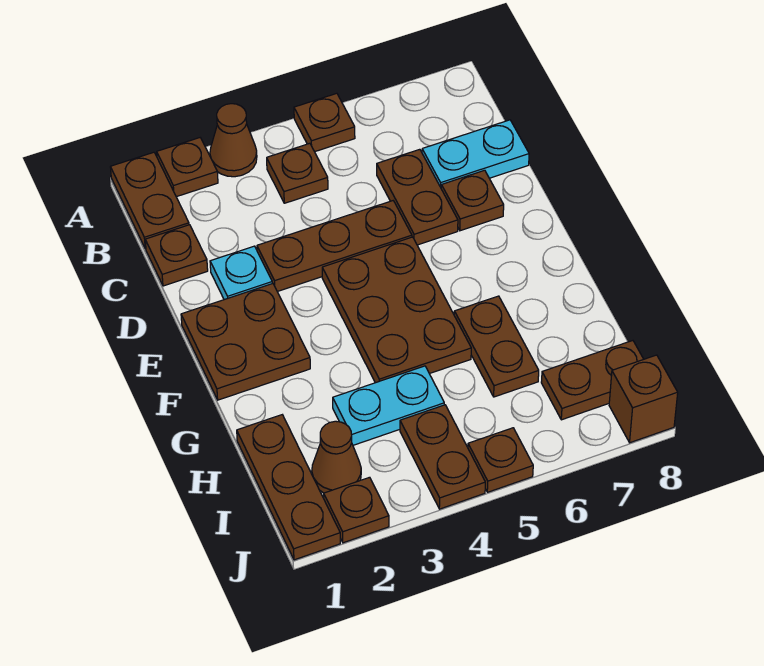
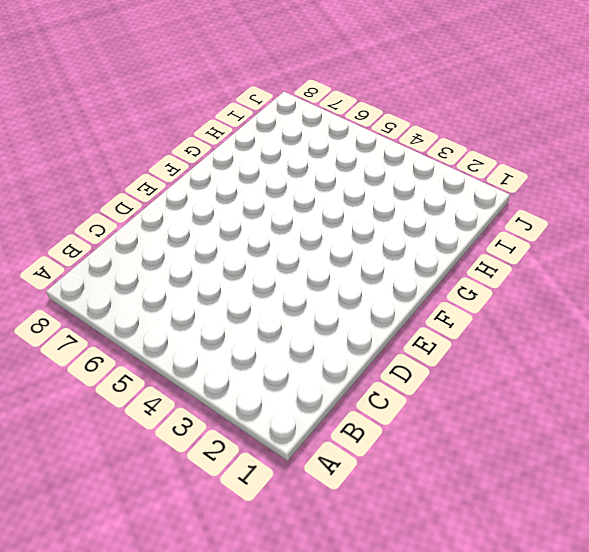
none -> brown plate A1:B1 level 1
none -> brown plate A2 level 1
none -> brown cone A3 level 1

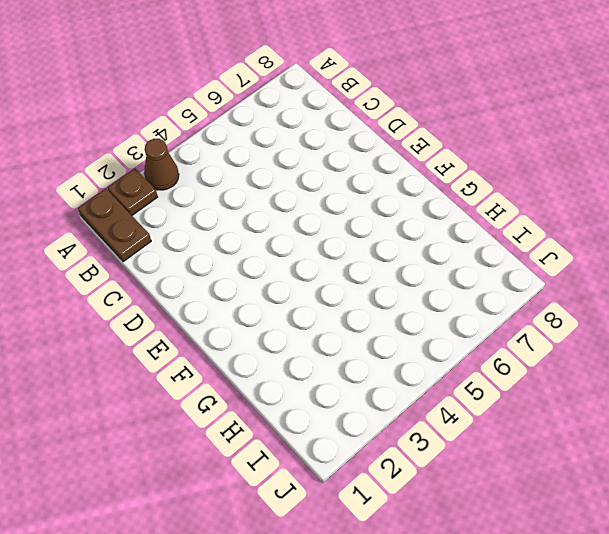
none -> brown plate A5 level 1
none -> brown plate B4 level 1
none -> brown plate C1 level 1

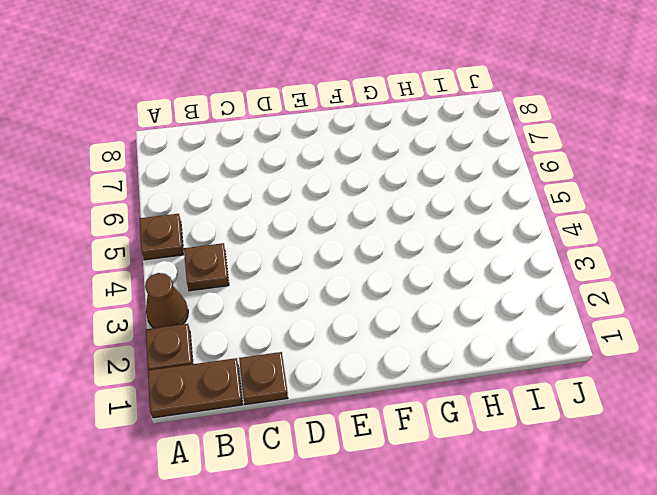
none -> brown plate C6:D6 level 1
none -> cyan plate C7:C8 level 1
none -> cyan plate D2 level 1

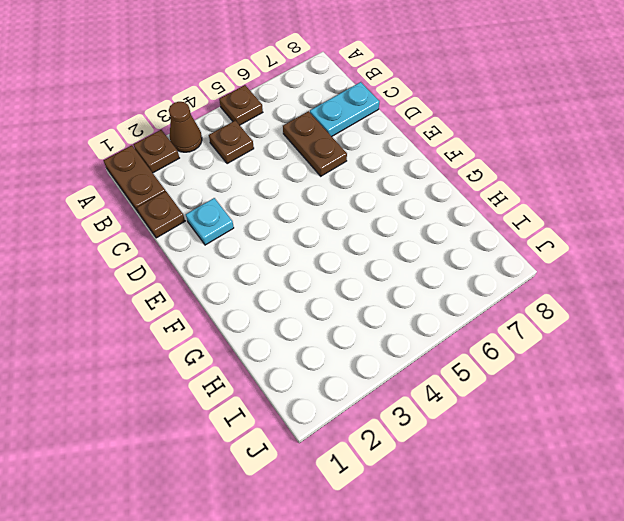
none -> brown plate D3:D5 level 1
none -> brown plate D7 level 1
none -> brown plate E1:F2 level 1

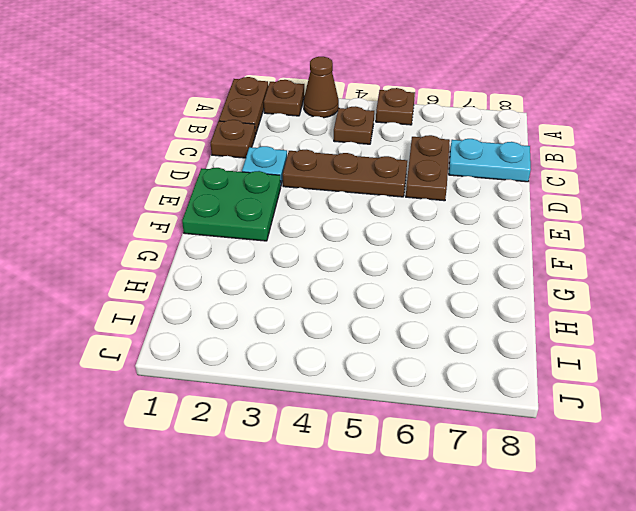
green plate E1:F2 level 1 -> brown plate E1:F2 level 1
none -> brown plate D7 level 1
none -> brown plate E4:G5 level 1
none -> brown plate G6:H6 level 1

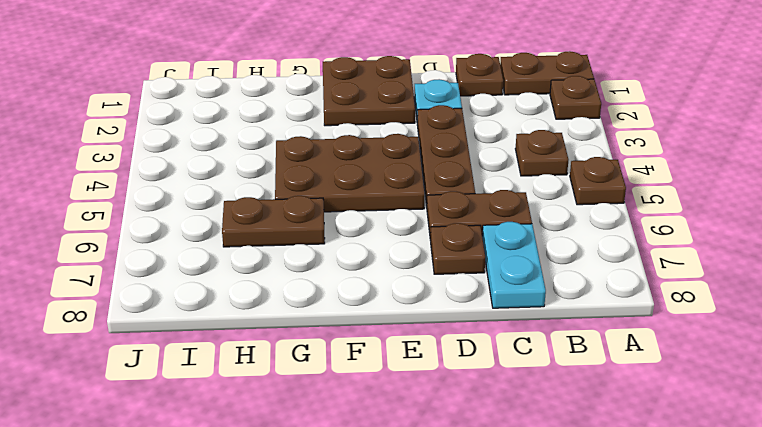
none -> brown cone A3 level 1
none -> brown plate H1:J1 level 1
none -> cyan plate H3:H4 level 1

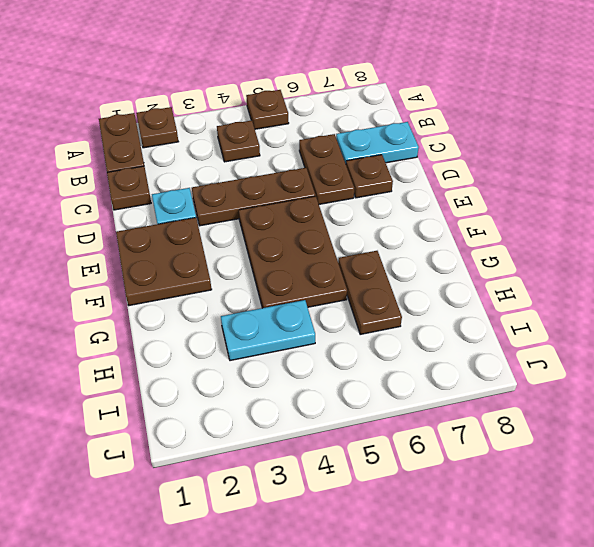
none -> brown cone A3 level 1
none -> brown plate H1:J1 level 1
none -> brown cone I2 level 1

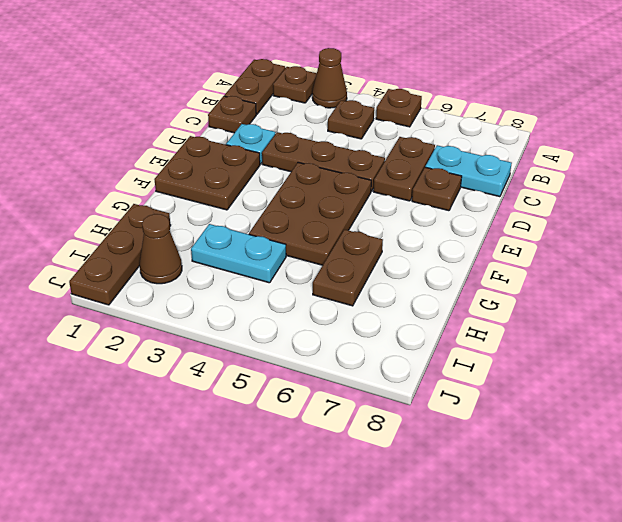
none -> brown plate I4:J4 level 1
none -> brown plate I7:I8 level 1
none -> brown plate J2 level 1

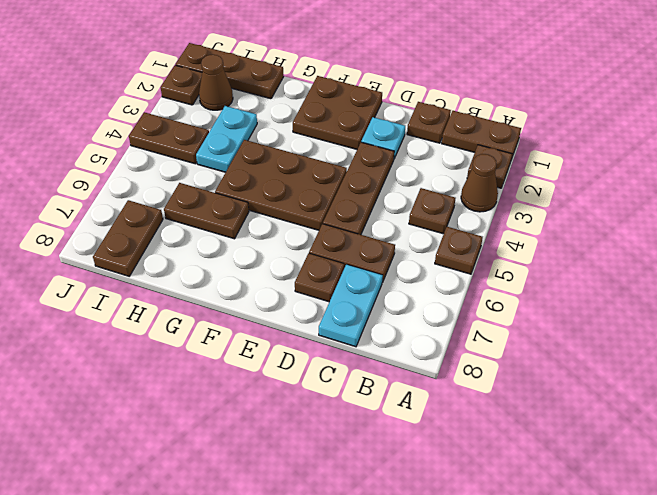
none -> brown plate J5 level 1
none -> brown brick J8 level 1

